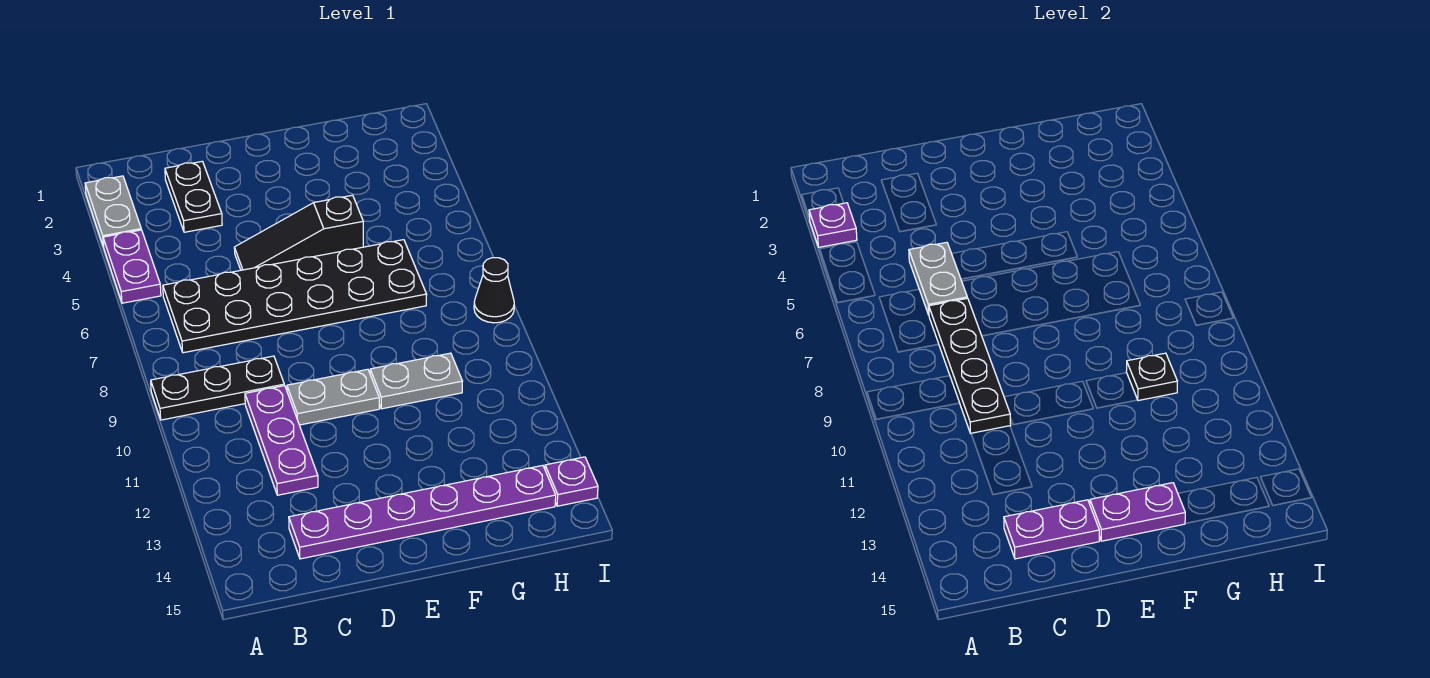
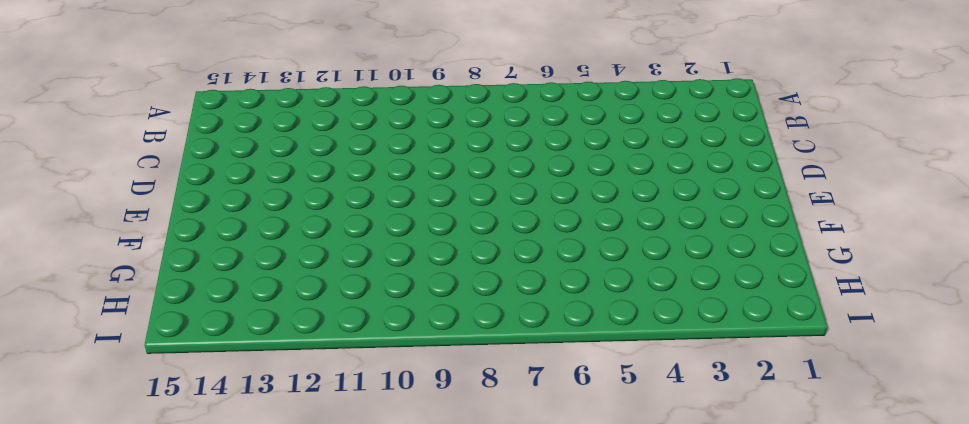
none -> grey plate A2:A3 level 1
none -> purple plate A4:A5 level 1
none -> black plate A9:C9 level 1

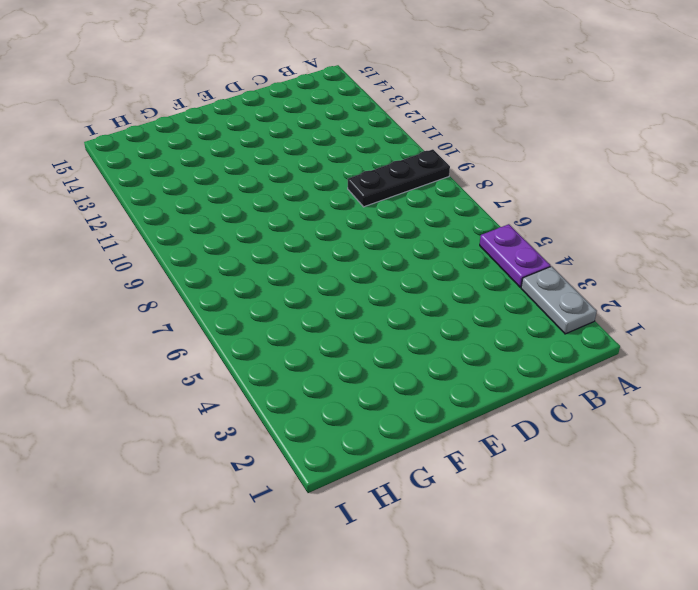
none -> black plate B6:G7 level 1
none -> black plate C2:C3 level 1
none -> purple plate C10:C12 level 1

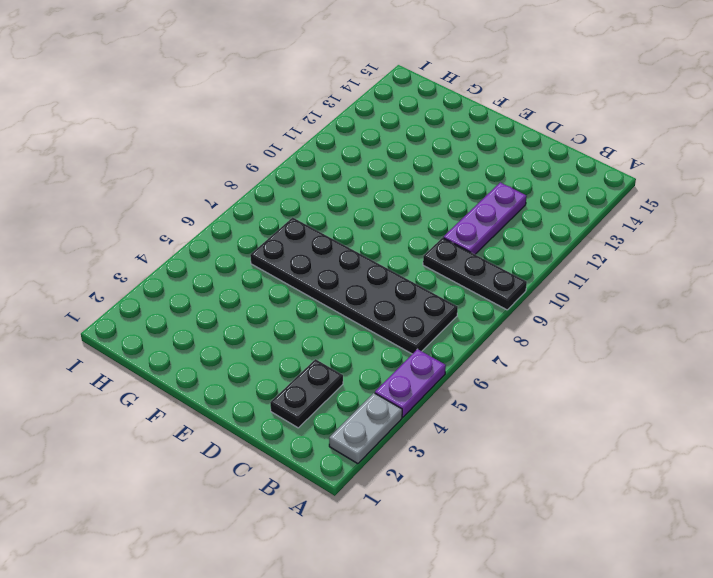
none -> purple plate C14:H14 level 1
none -> black slope D5:F5 level 1 top F
none -> grey plate D10:E10 level 1

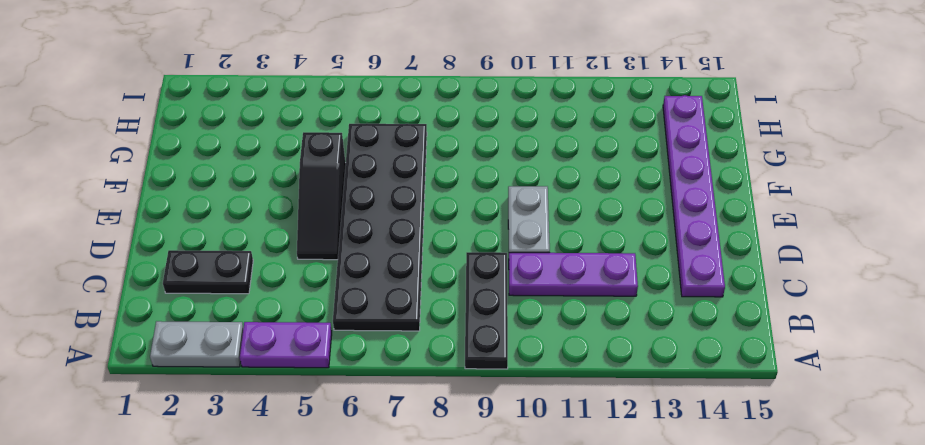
none -> grey plate F10:G10 level 1
none -> black cone I8 level 1
none -> purple plate I14 level 1

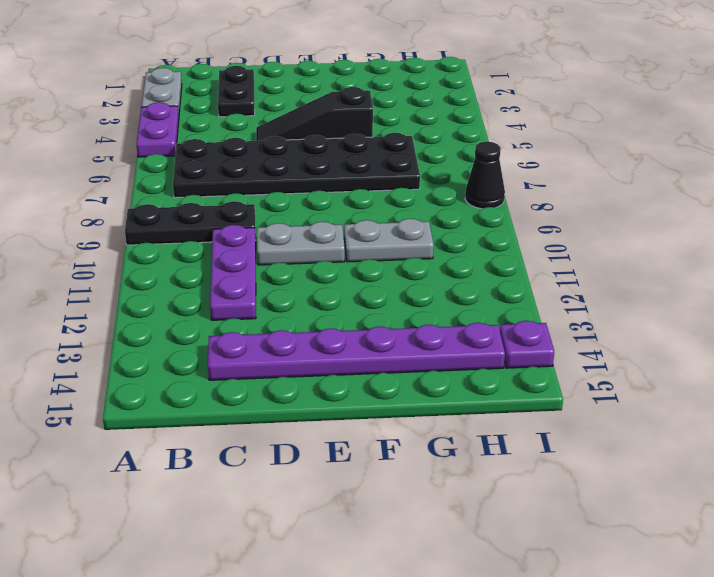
none -> purple plate A3 level 2
none -> grey plate C5:C6 level 2
none -> black plate C7:C10 level 2

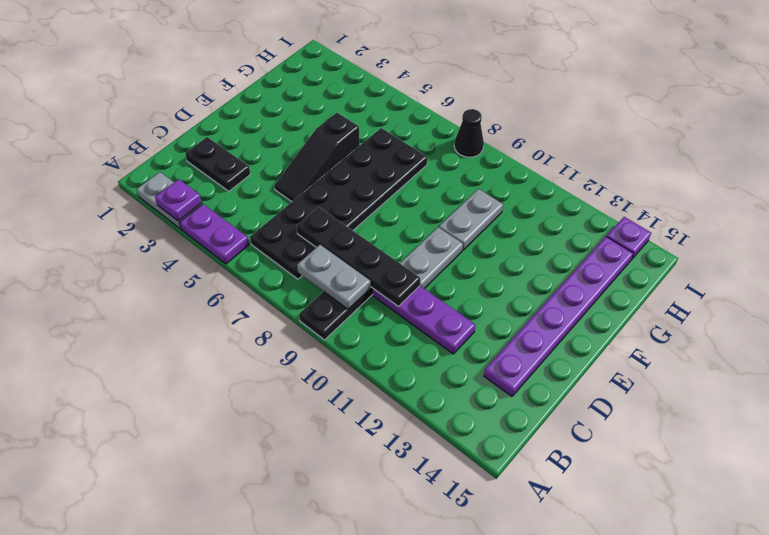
grey plate B8:B9 level 2 -> grey plate C5:C6 level 2
none -> purple plate C14:D14 level 2
none -> purple plate E14:F14 level 2
none -> black plate G10 level 2

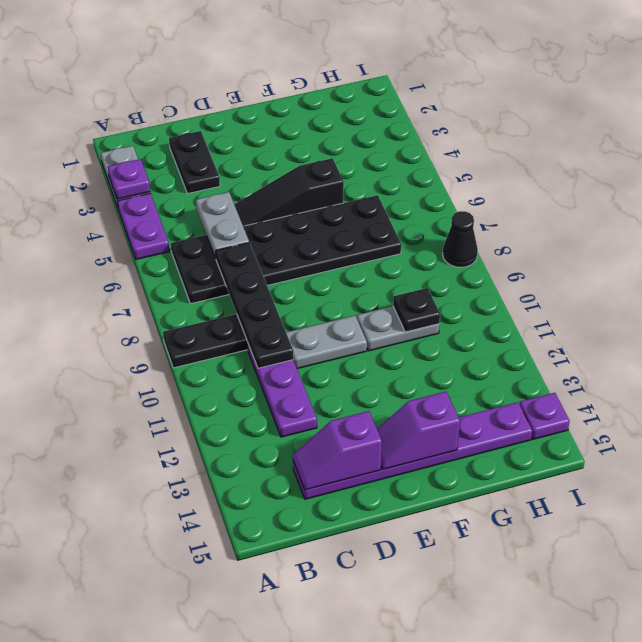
purple slope C14:D14 level 2 top D -> purple plate C14:D14 level 2
purple slope E14:F14 level 2 top F -> purple plate E14:F14 level 2

